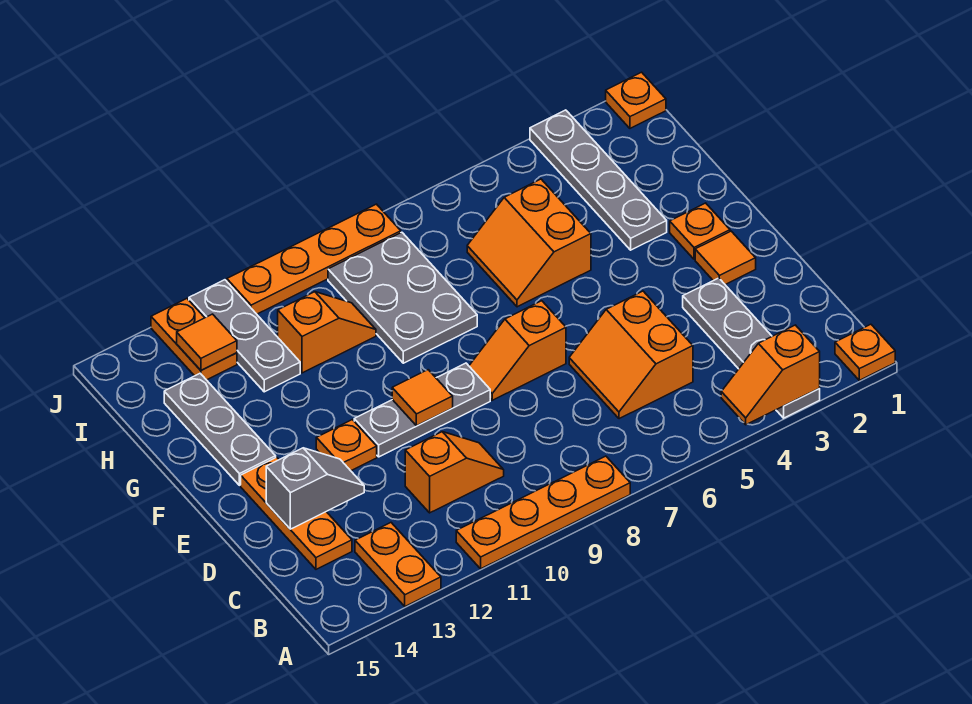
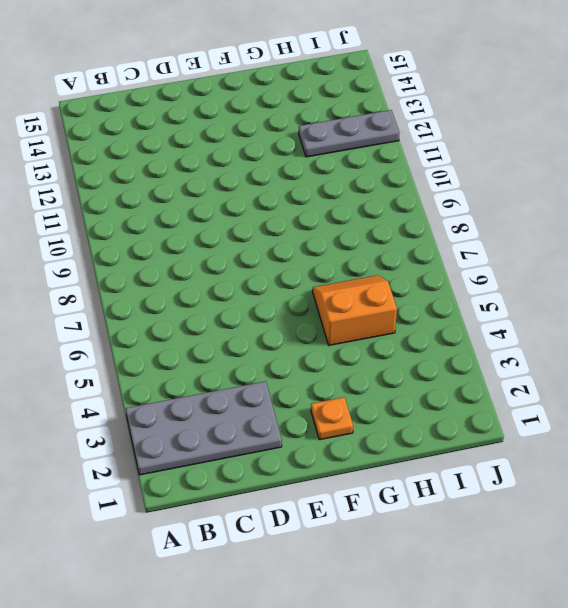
grey plate A2:D3 level 1 -> grey plate A3:D3 level 1
none -> orange plate A1 level 1
none -> orange plate A8:A11 level 1
none -> orange plate A13:B13 level 1

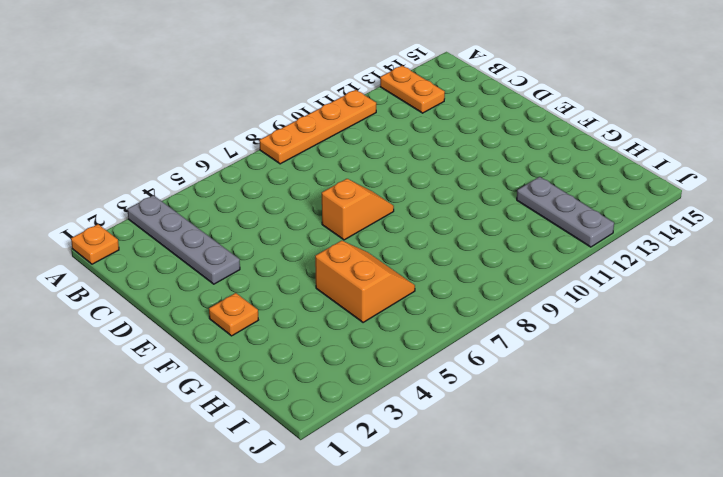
none -> orange slope C5:D6 level 1 top 5
none -> orange slope C10:C11 level 1 top 11
none -> orange plate C14:E14 level 1

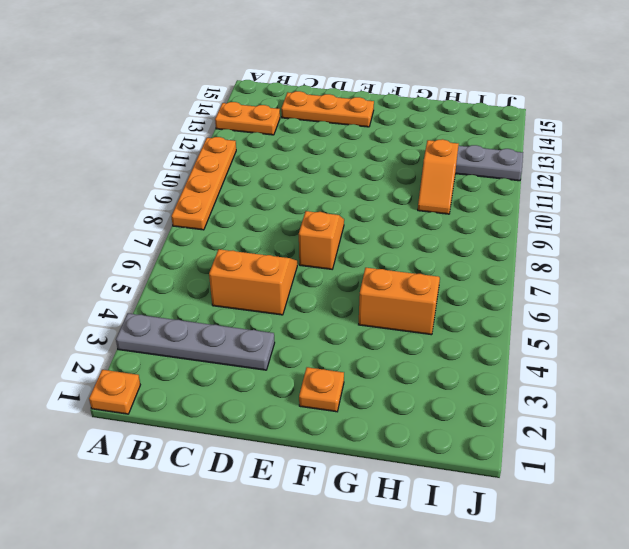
none -> orange slope C10:C11 level 1 top 11
none -> orange tile E2 level 1
none -> grey plate E9:E11 level 1

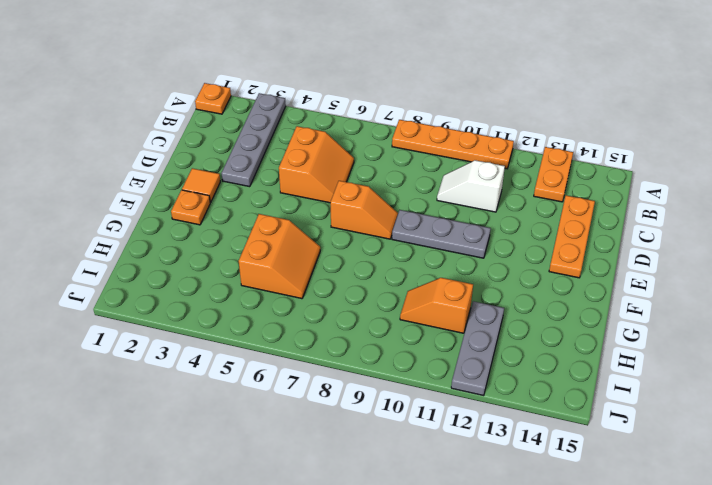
white slope C10:C11 level 1 top 11 -> orange slope C10:C11 level 1 top 11
none -> orange plate E12 level 1
none -> grey plate F14:H14 level 1
none -> grey plate G3:J3 level 1

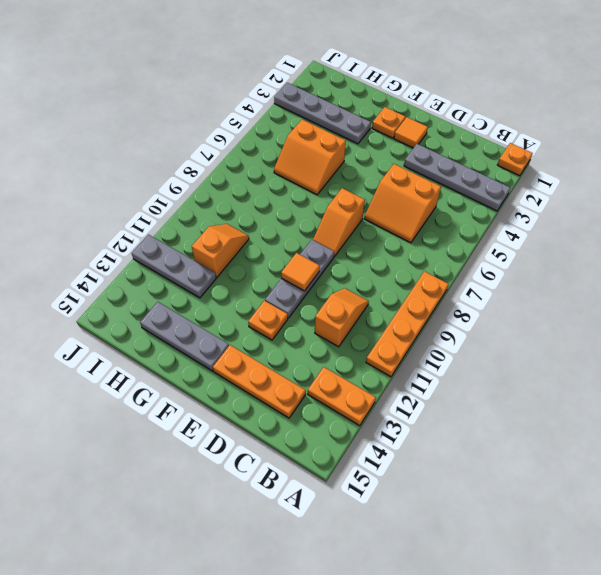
none -> grey plate G8:I9 level 1
none -> orange plate I13:J13 level 1
none -> orange plate J1 level 1

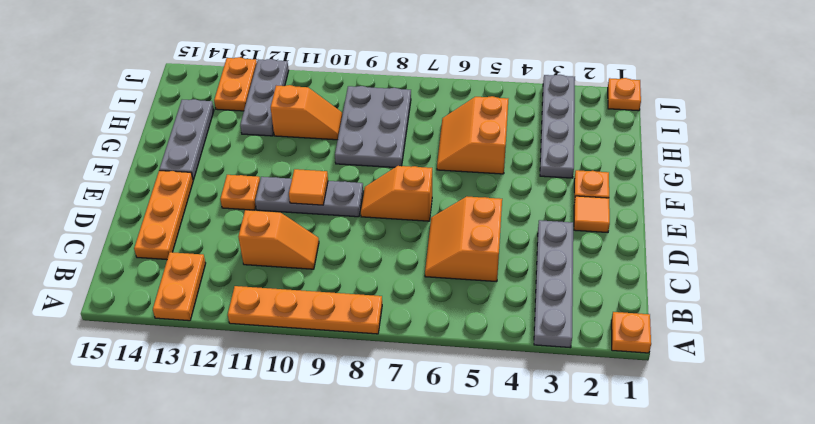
none -> orange plate J8:J11 level 1
none -> orange slope A3:A4 level 2 top 3
none -> grey slope D13:D14 level 2 top 14

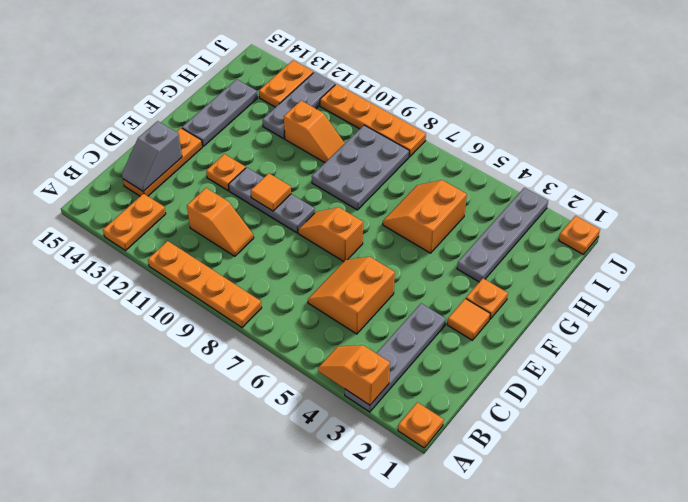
grey slope C14:D14 level 2 top D -> grey slope D13:D14 level 2 top 14
none -> orange tile I13 level 2

